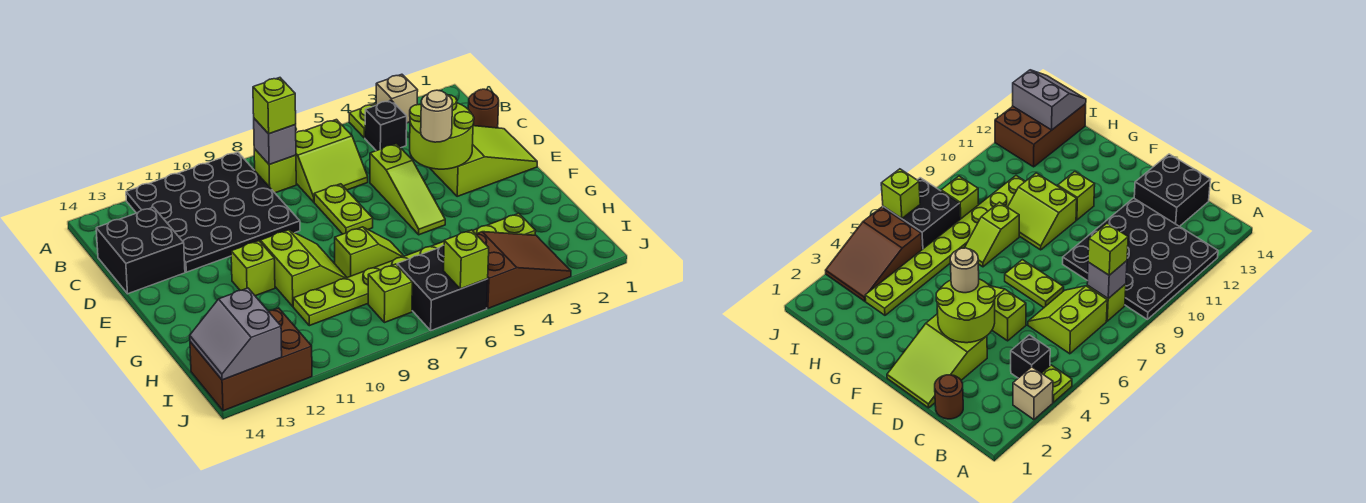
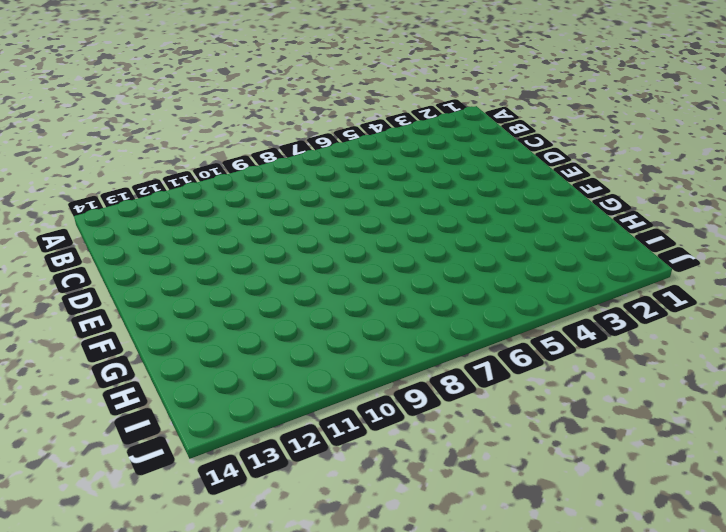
none -> tan brick A3 level 1
none -> lime plate A4 level 1
none -> black plate A9:D12 level 1

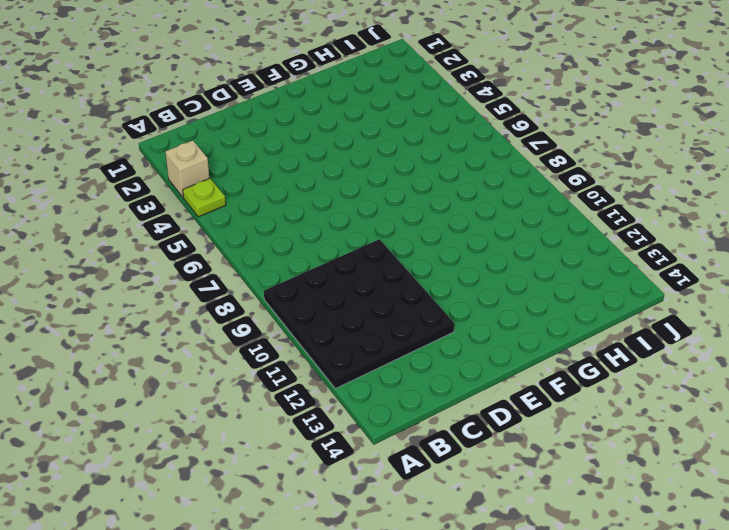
none -> black brick B4 level 1
none -> lime slope B6:C7 level 1 top B
none -> lime brick B8 level 1

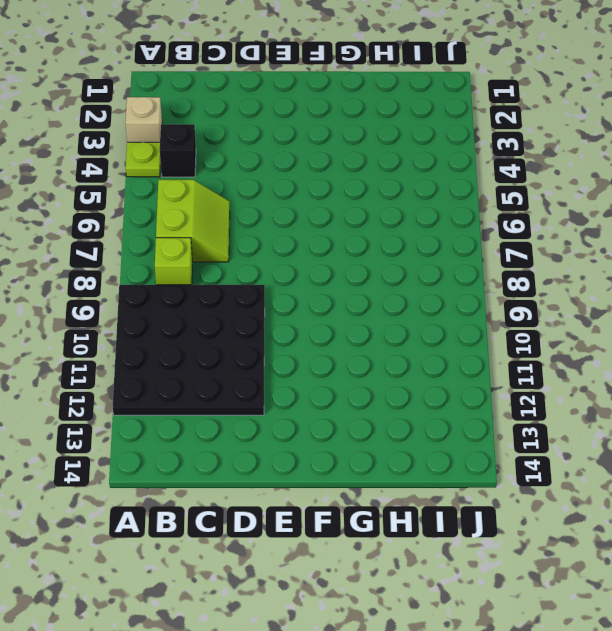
none -> brown round brick C1 level 1
none -> black brick C13:D14 level 1
none -> lime slope D1:E3 level 1 top 3

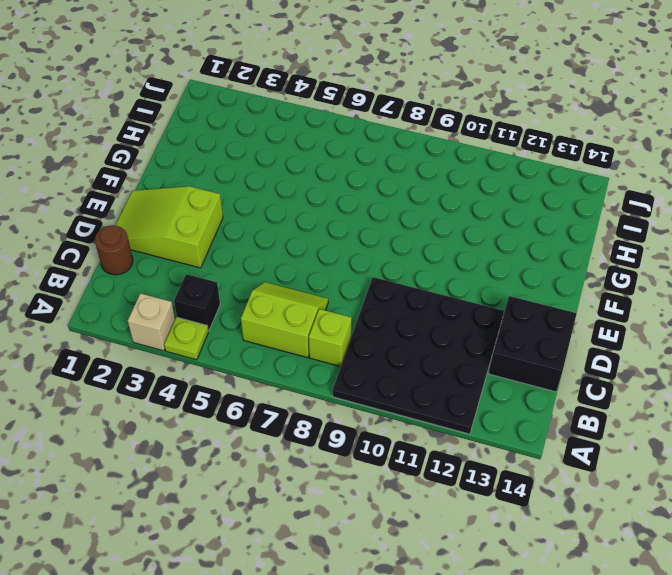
none -> lime slope D5:F5 level 1 top D
none -> lime plate D7:E7 level 1
none -> lime slope F9:G10 level 1 top 10

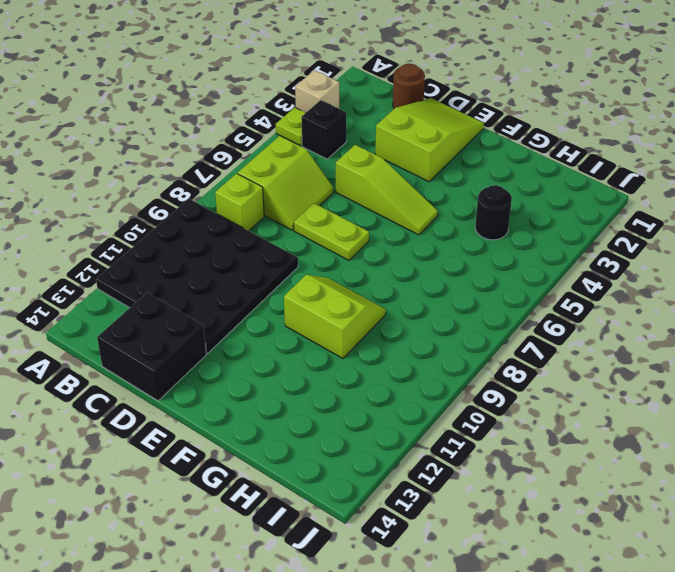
black round brick H4 level 1 -> lime plate H3:H10 level 1
none -> lime brick F11 level 1
none -> lime slope G7:G8 level 1 top 8
none -> brown slope I3:J5 level 1 top 5

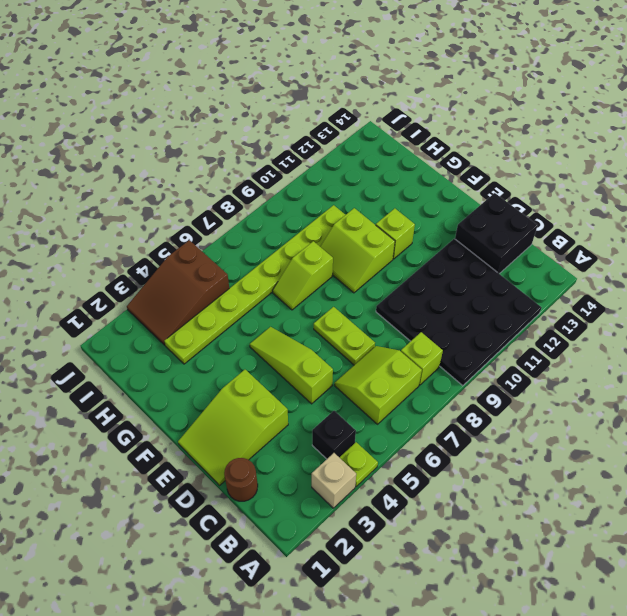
none -> black brick I6:J7 level 1
none -> lime brick I8 level 1
none -> brown brick I12:J14 level 1

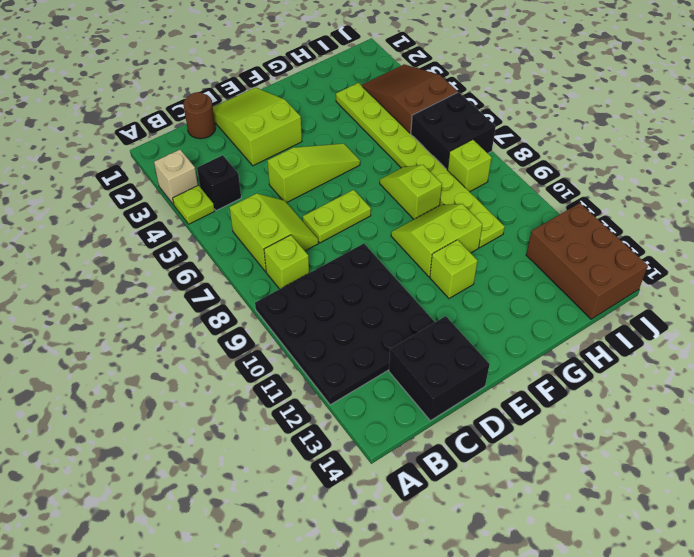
none -> grey brick B8 level 2
none -> lime round brick D3:E4 level 2
none -> grey slope I13:J14 level 2 top 13

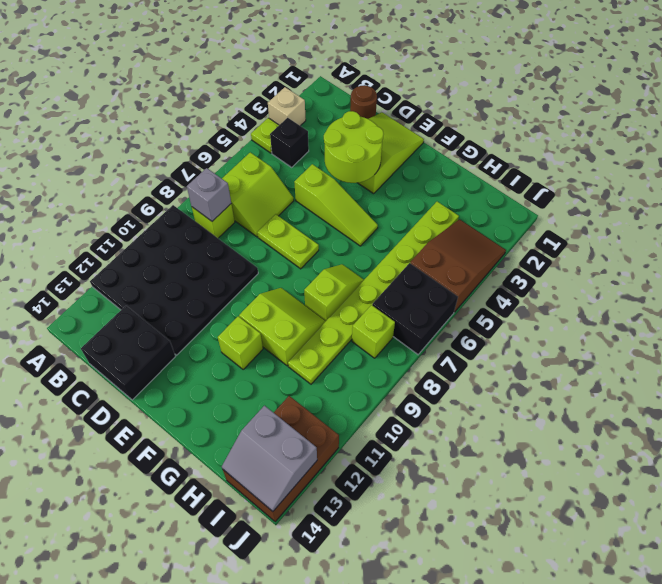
none -> lime brick J6 level 2
none -> lime brick B8 level 3
none -> tan round brick E4 level 3

